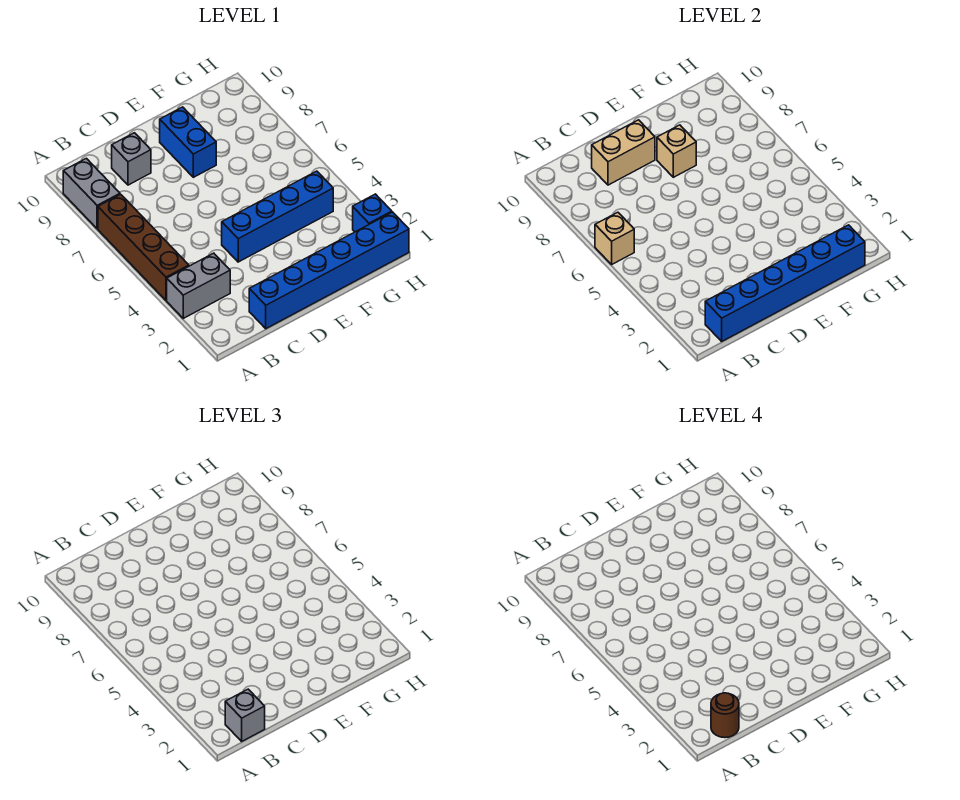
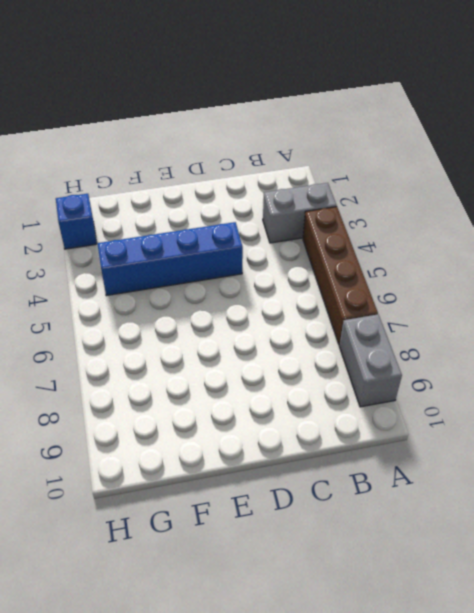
none -> blue brick C1:H1 level 1
none -> grey brick C9 level 1
none -> blue brick E8:E9 level 1

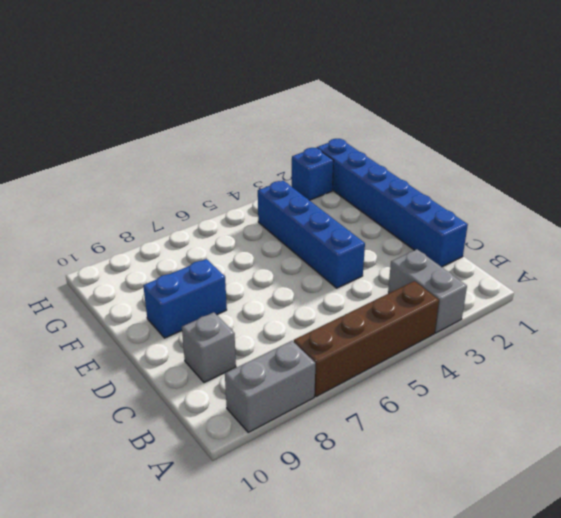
none -> tan brick A6 level 2
none -> blue brick B1:G1 level 2
none -> tan brick C9:D9 level 2

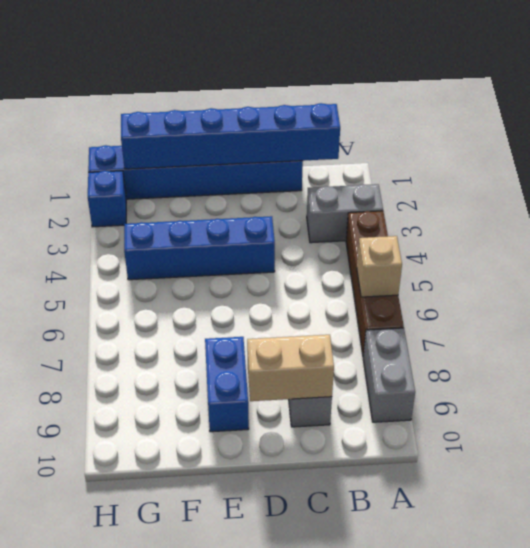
none -> tan brick E8 level 2
none -> grey brick B1 level 3
none -> brown round brick B1 level 4

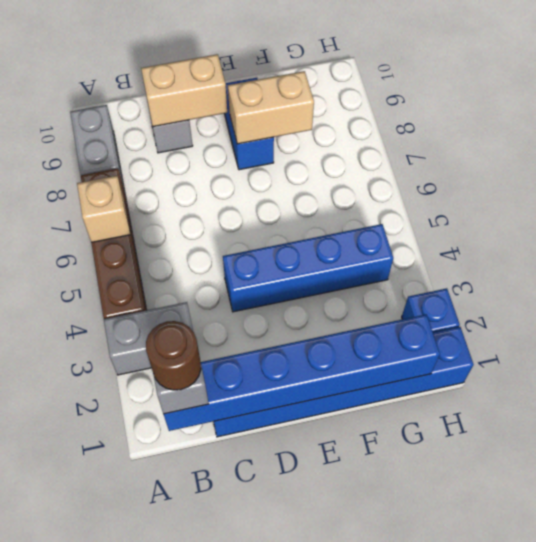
tan brick E8:F8 level 2 -> tan brick E8 level 2

